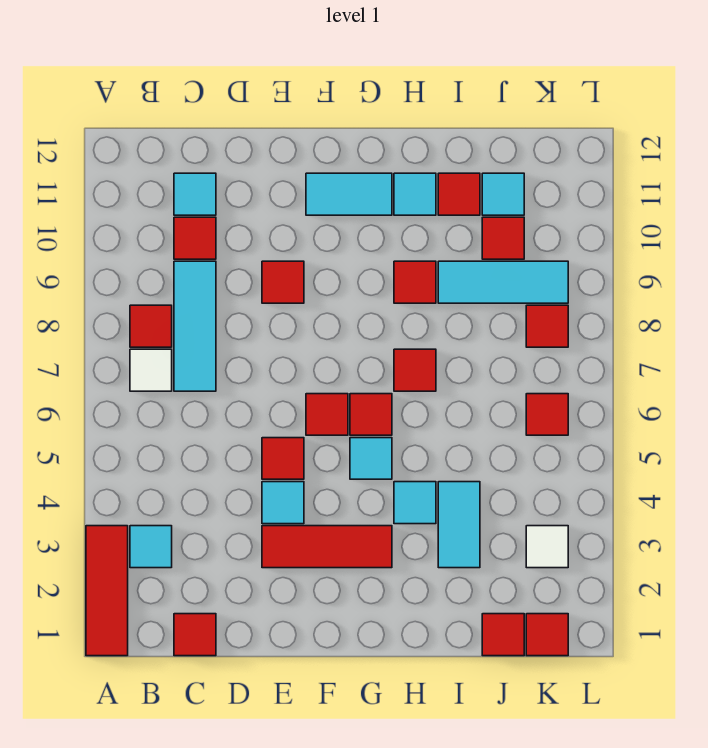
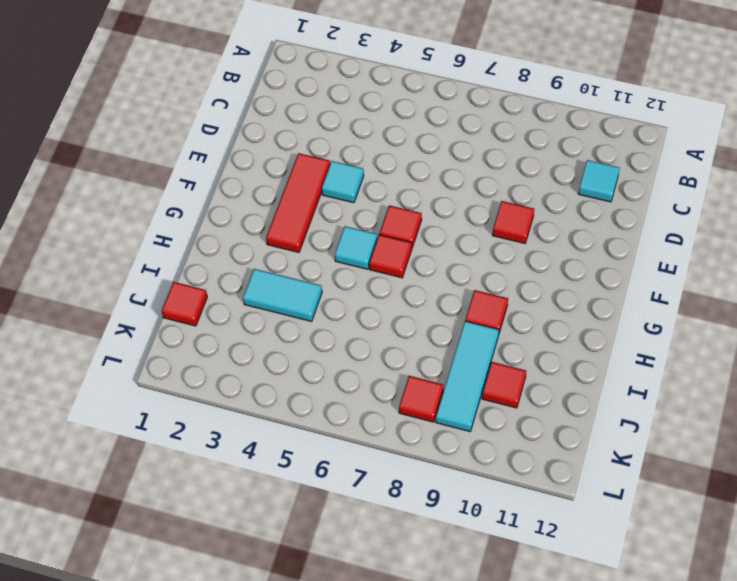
none -> red tile A1:A3 level 1
none -> cyan tile B3 level 1
none -> white tile B7 level 1
none -> red tile B8 level 1

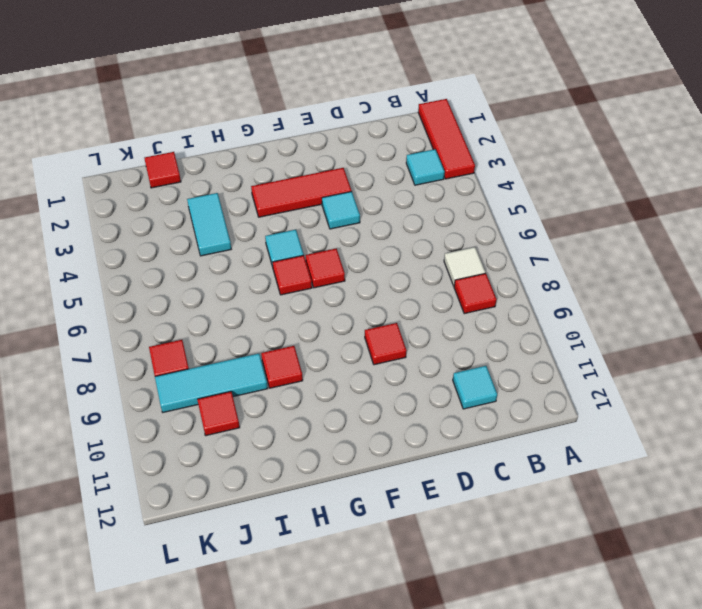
none -> red tile C1 level 1
none -> cyan tile C7:C9 level 1
none -> red tile C10 level 1
none -> red tile E5 level 1

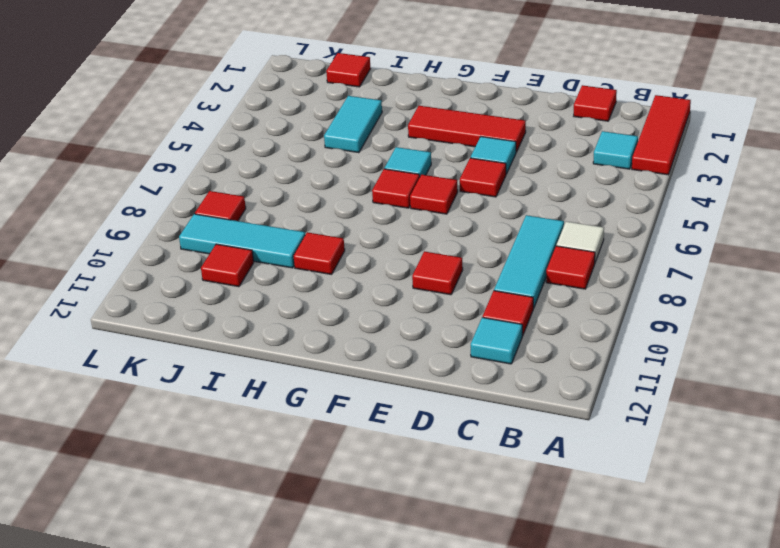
none -> cyan tile F11:G11 level 1
none -> cyan tile H4 level 1
none -> red tile H7 level 1
none -> cyan tile H11 level 1

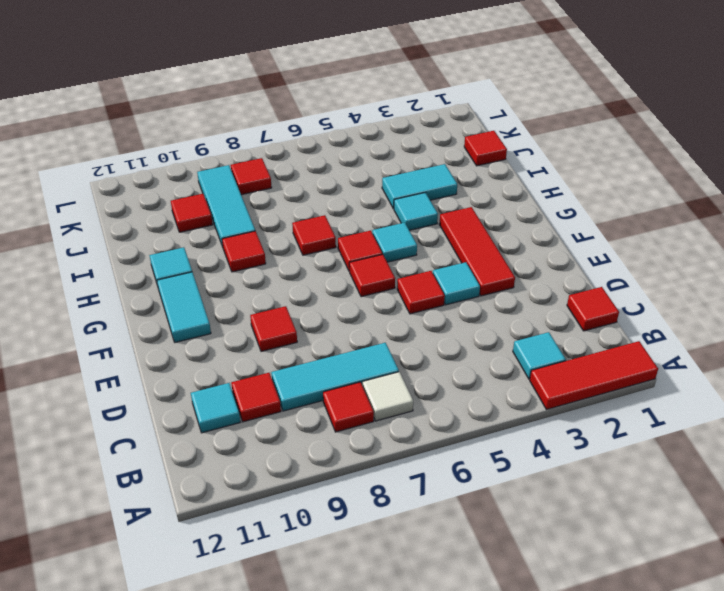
none -> red tile I11 level 1
none -> cyan tile J11 level 1
none -> red tile K1 level 1
none -> white tile K3 level 1

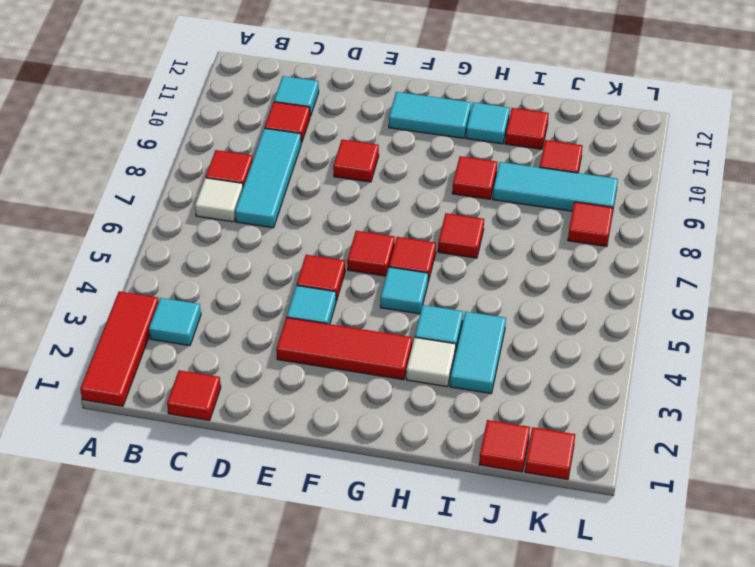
white tile H3 level 1 -> white tile K3 level 1
none -> cyan tile J11 level 1
none -> red tile K6 level 1

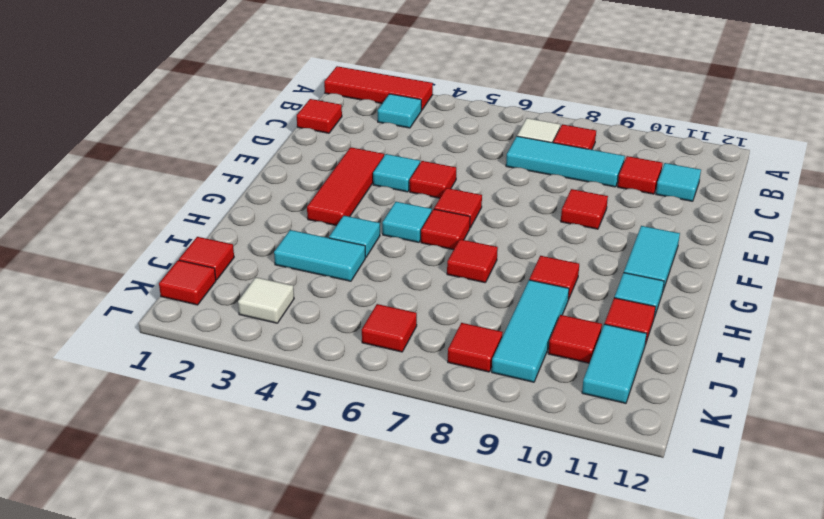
cyan tile J11:K11 level 1 -> cyan tile J11 level 1

